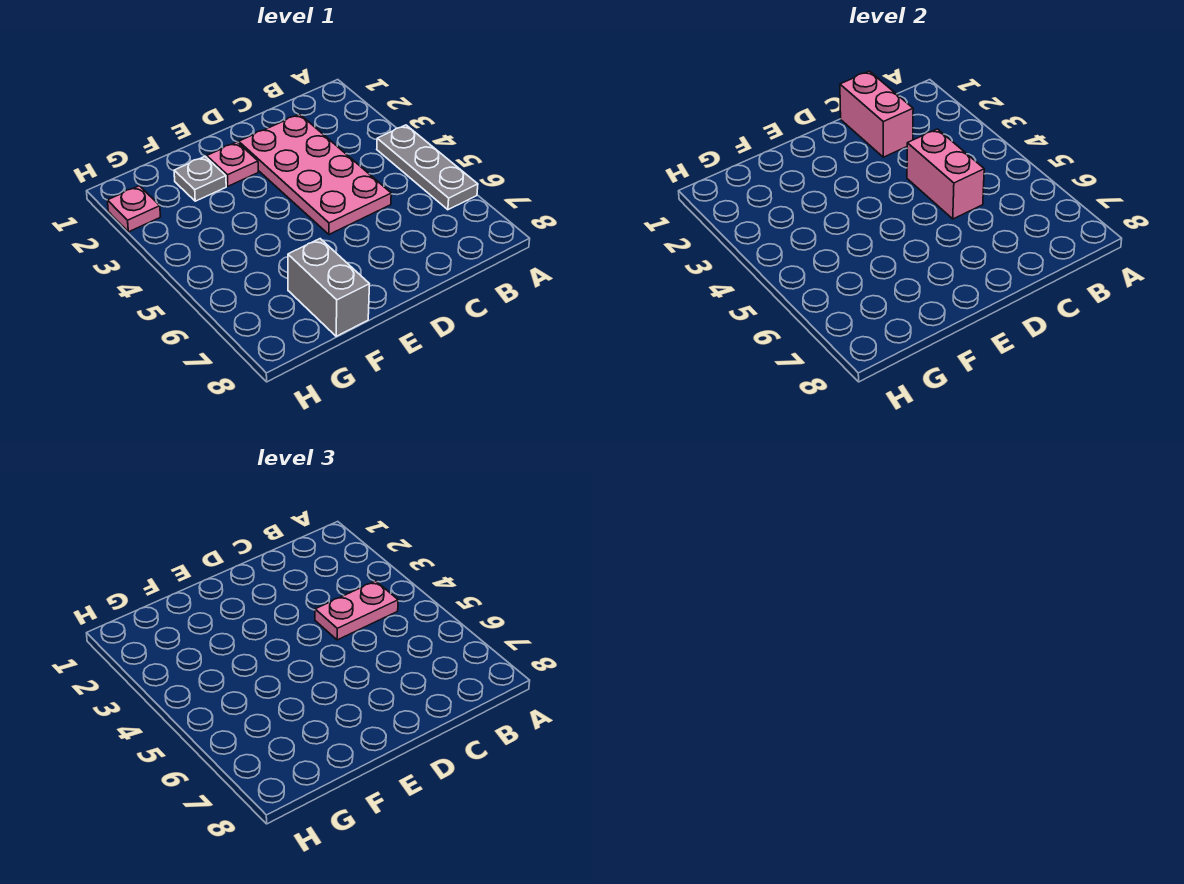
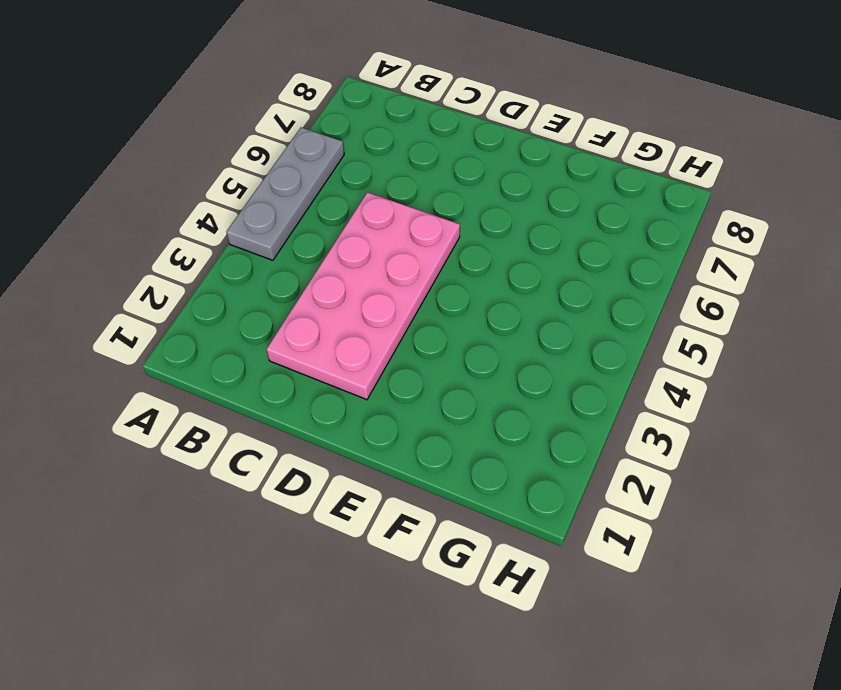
none -> pink plate E2 level 1
none -> grey plate F2 level 1

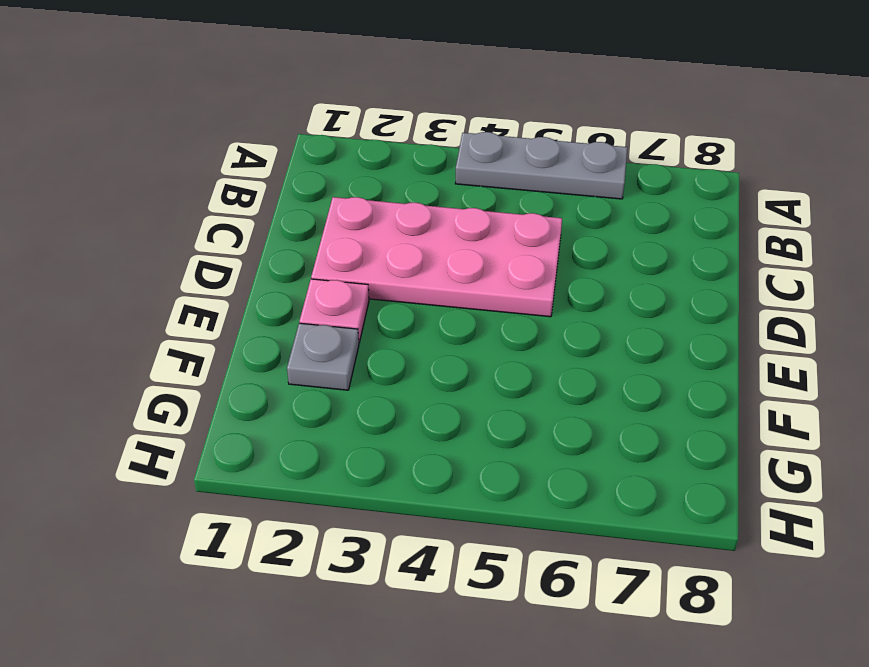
none -> grey brick F7:F8 level 1
none -> pink plate H2 level 1

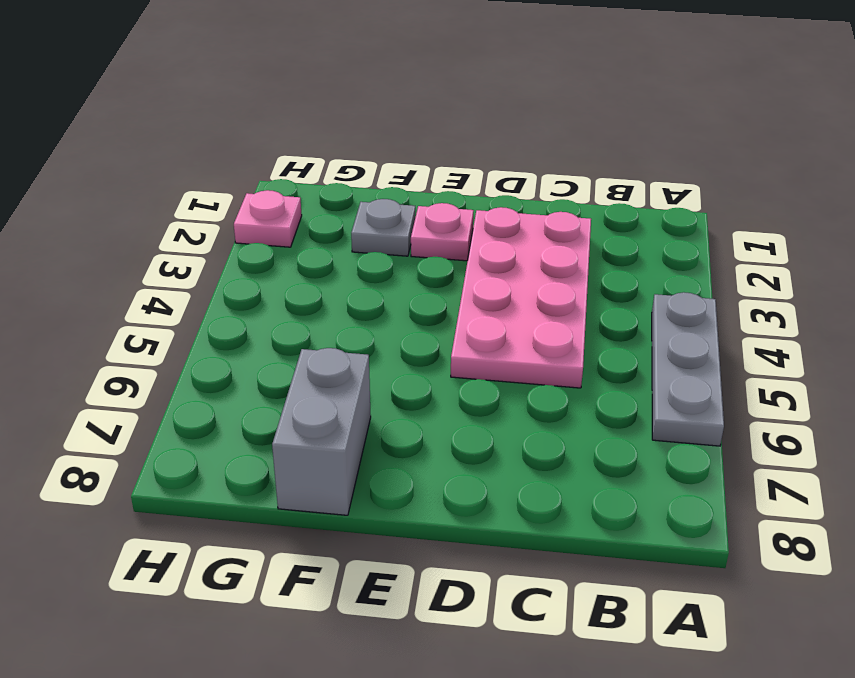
none -> pink brick C1:C2 level 2
none -> pink brick C4:C5 level 2

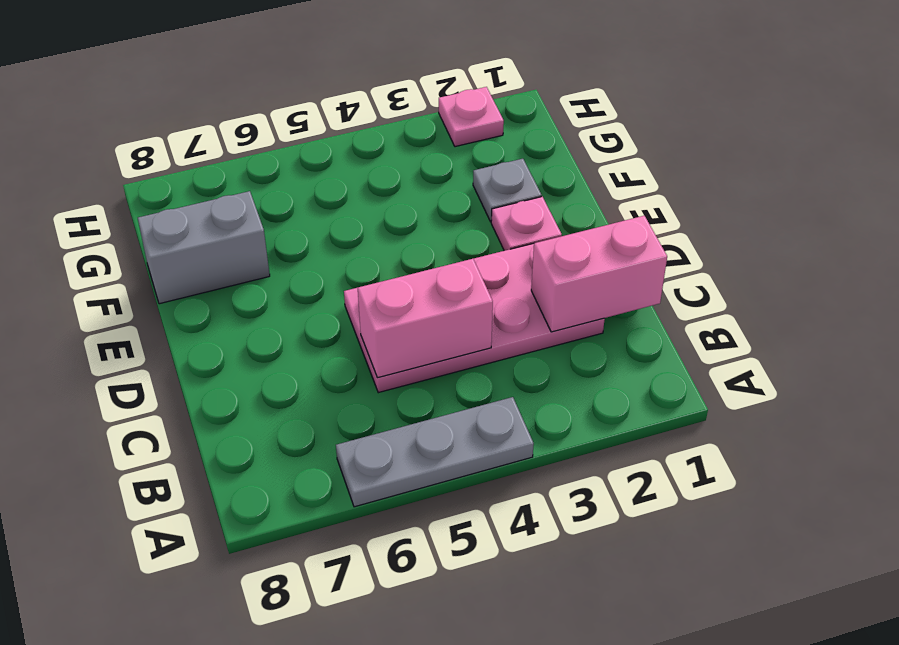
none -> pink plate B4:C4 level 3

